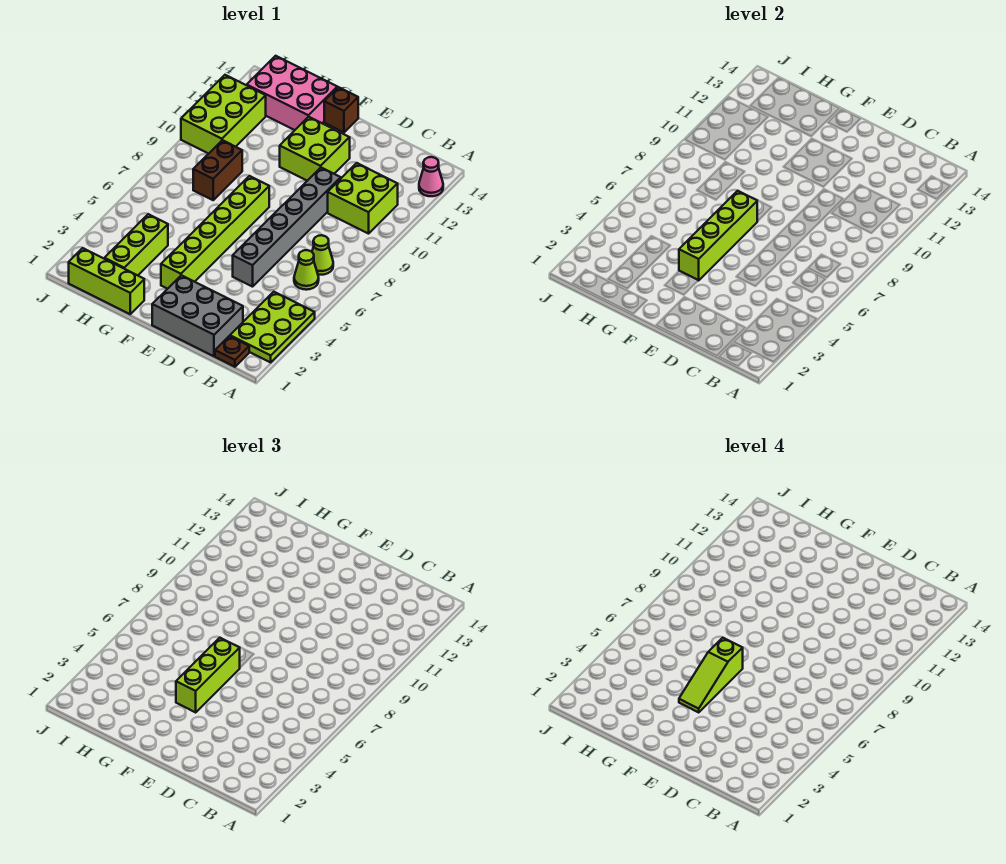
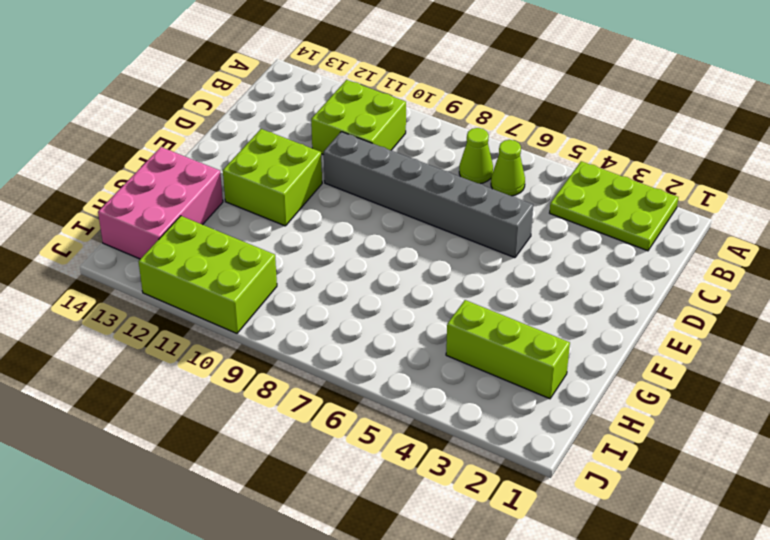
none -> pink cone A13 level 1
none -> brown plate B1 level 1
none -> grey brick C1:E2 level 1

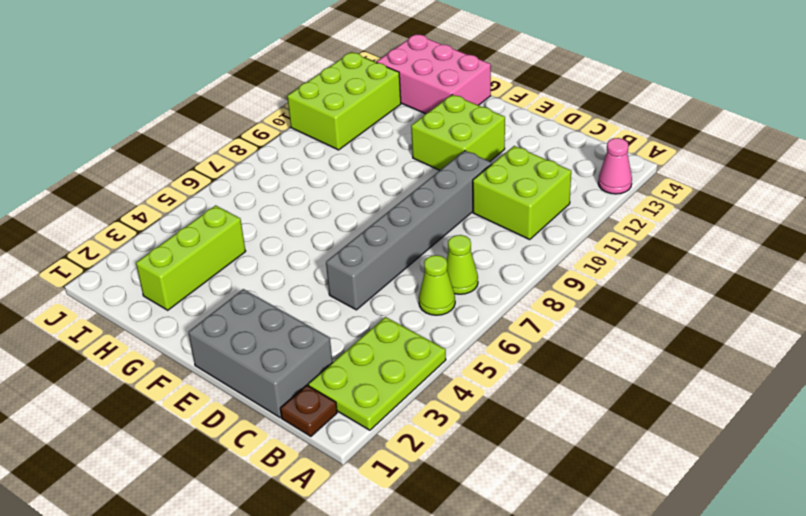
none -> lime brick F3:F8 level 1
none -> brown brick F14 level 1
none -> lime brick G1:I1 level 1

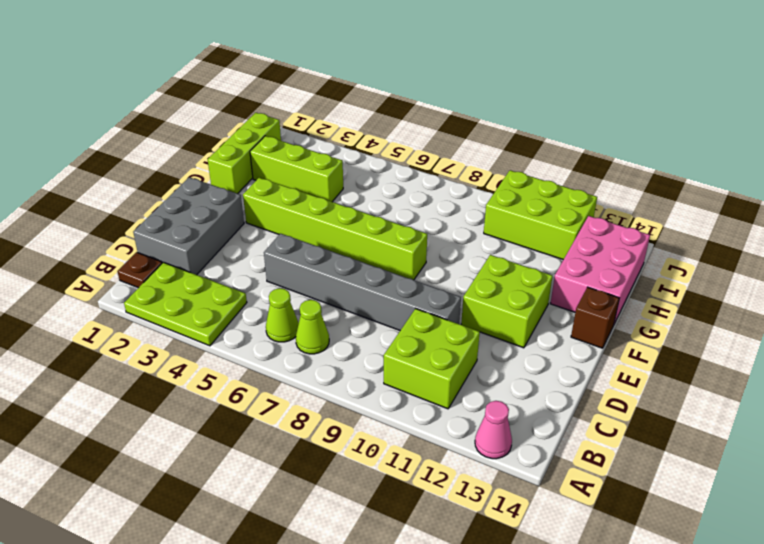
none -> brown brick H8:H9 level 1
none -> lime brick F4:F7 level 2
none -> lime brick F4:F6 level 3

